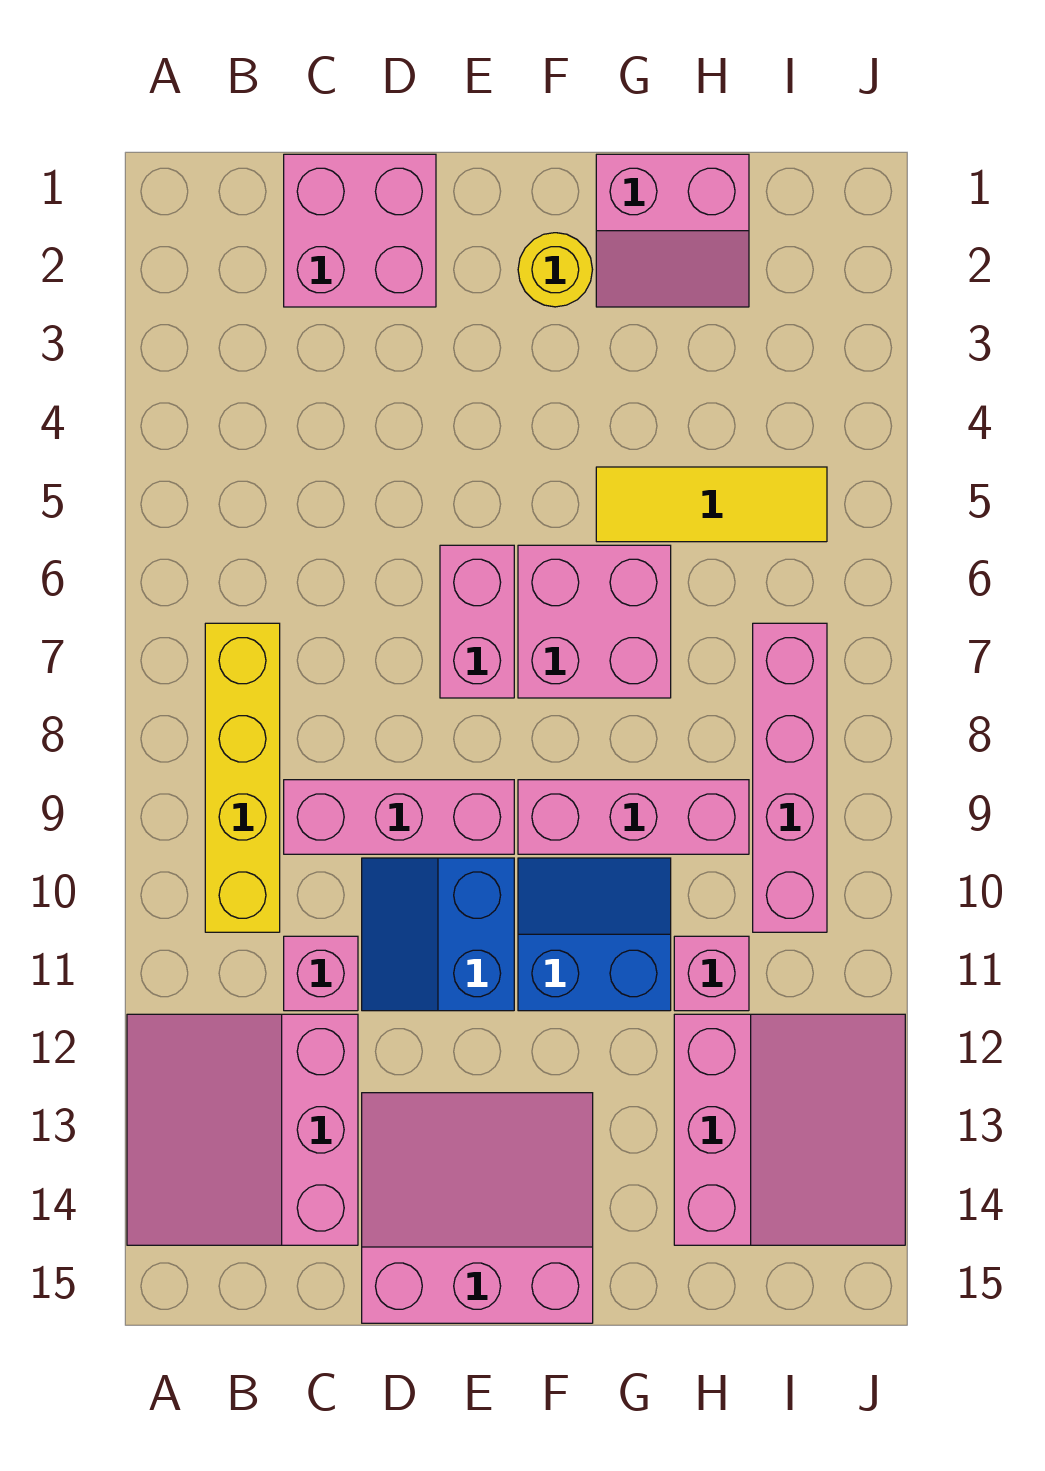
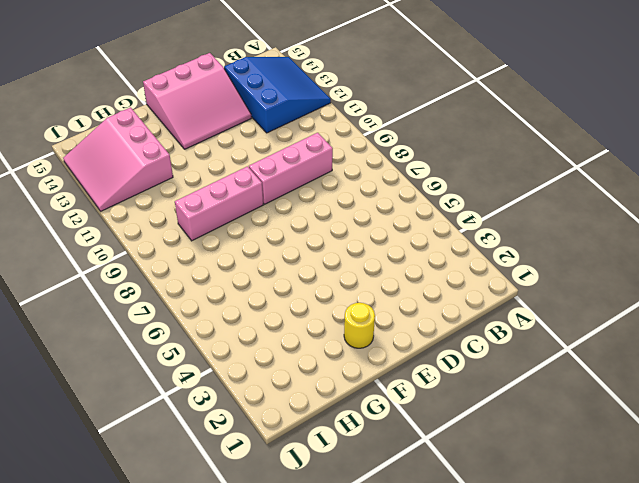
blue slope A12:C14 level 1 top C -> pink slope A12:C14 level 1 top C
none -> yellow brick B7:B10 level 1
none -> pink brick C1:D2 level 1
none -> pink brick C11 level 1

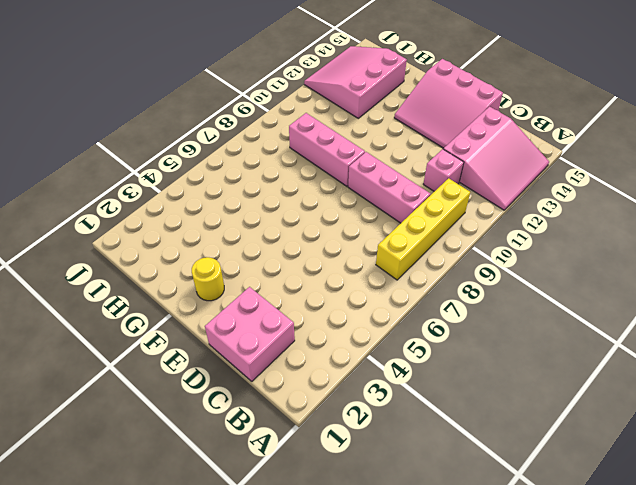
none -> blue slope D10:E11 level 1 top E
none -> pink brick E6:E7 level 1
none -> pink brick F6:G7 level 1

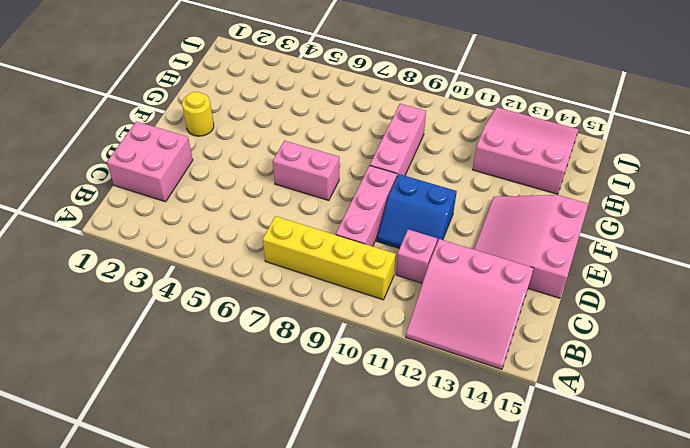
none -> pink brick F6:G7 level 1
none -> blue slope F10:G11 level 1 top 11
none -> pink slope G1:H2 level 1 top 1

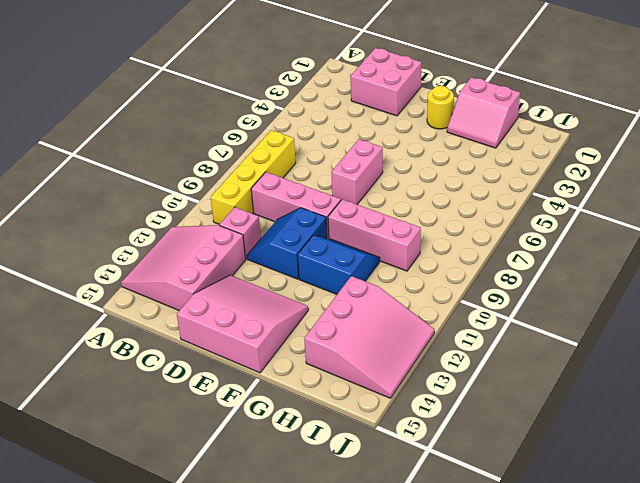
none -> pink brick F6:G7 level 1
none -> yellow tile G5:I5 level 1
none -> pink brick H11 level 1

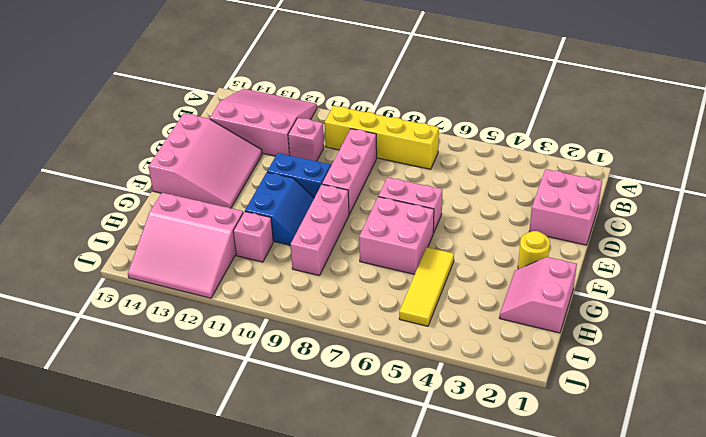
none -> pink brick I7:I10 level 1

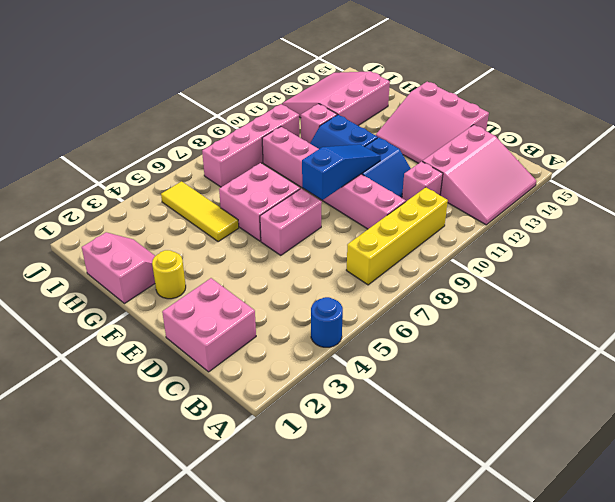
blue round brick A4 level 1 -> none
blue slope E8:E10 level 2 top 8 -> none

